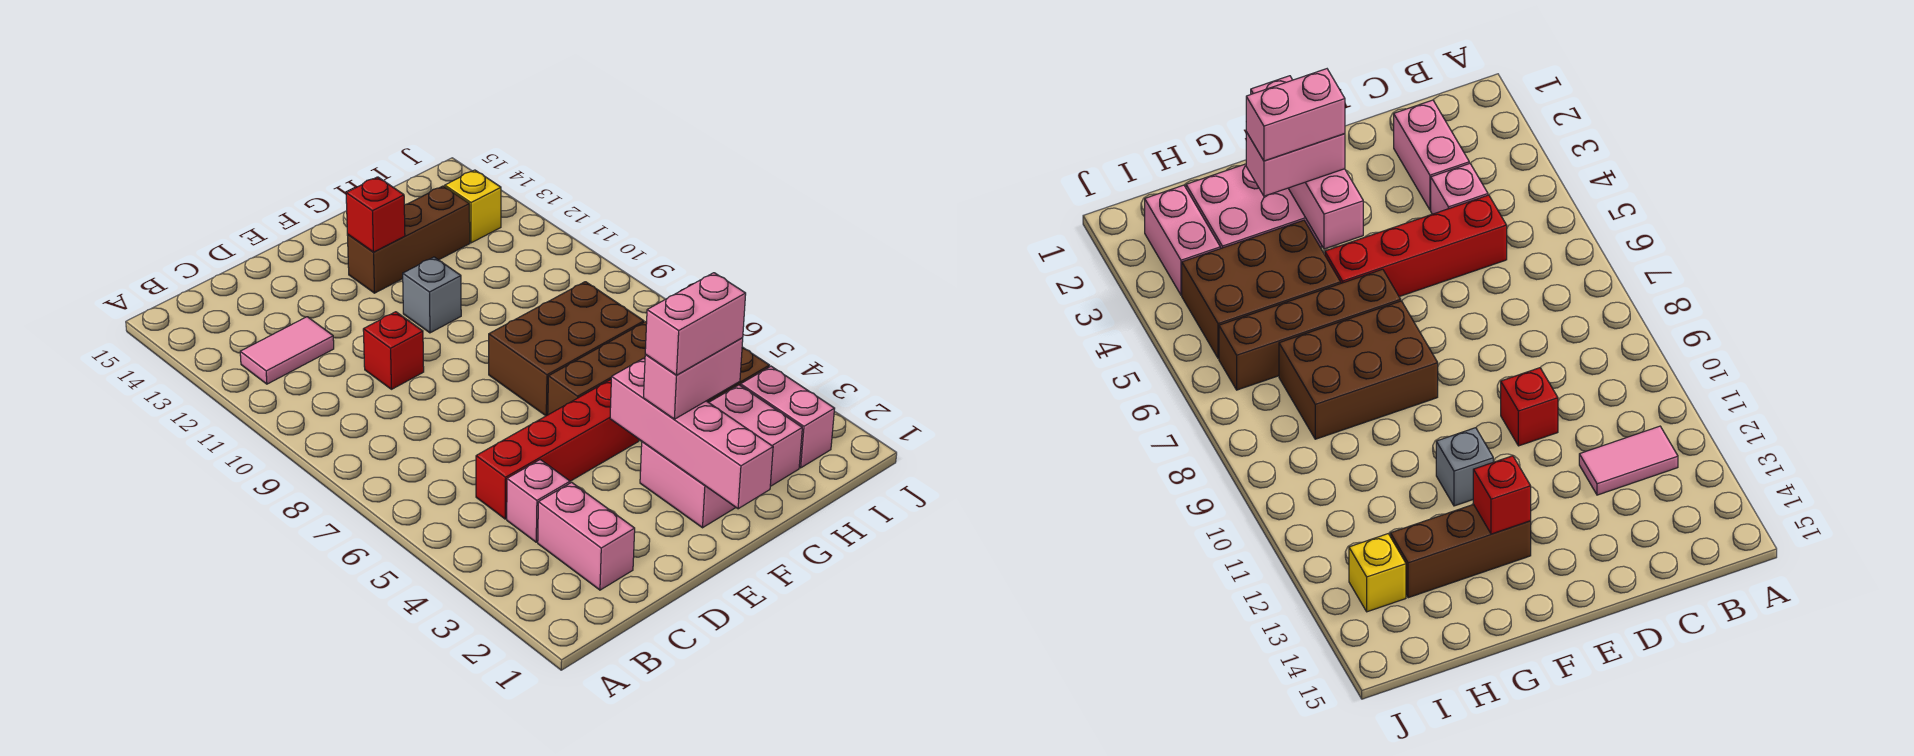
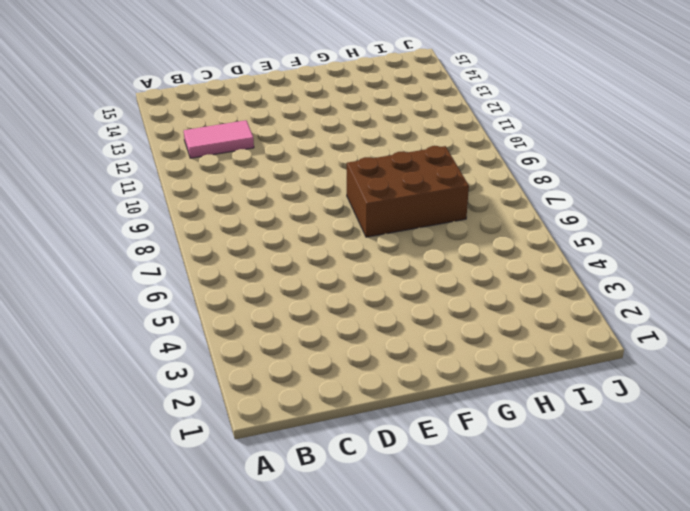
none -> pink brick C2:C3 level 1
none -> pink brick C4 level 1
none -> red brick C5:F5 level 1

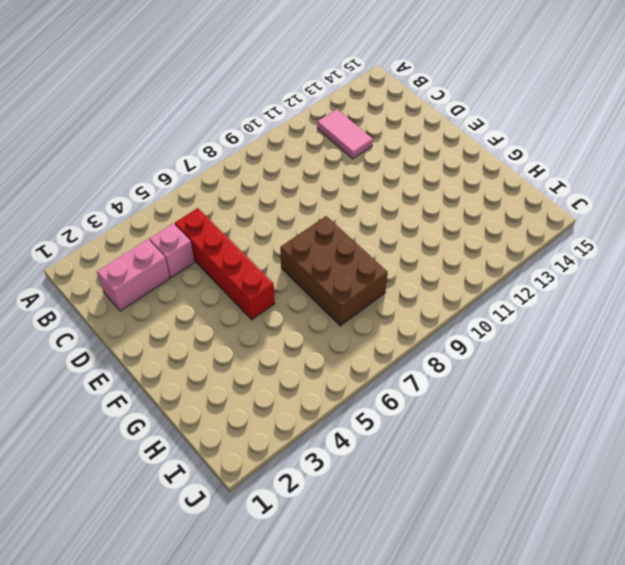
none -> red brick D10 level 1
none -> pink brick F2:H3 level 1
none -> brown brick F6:I6 level 1

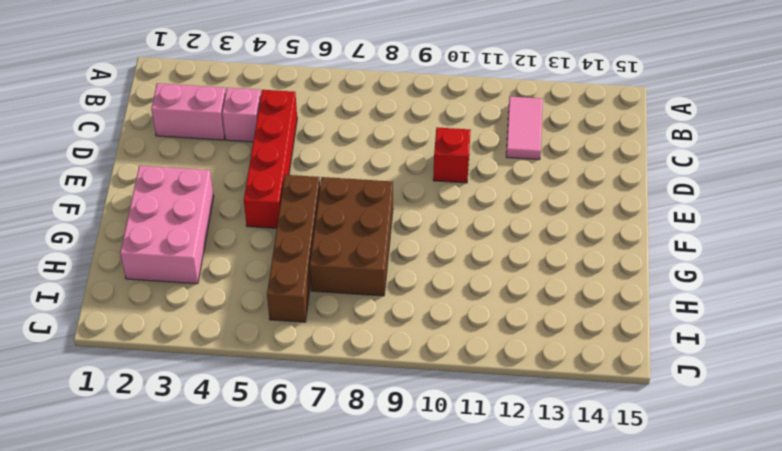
none -> grey brick F11 level 1
none -> brown brick F13:H13 level 1
none -> brown brick G4:I5 level 1

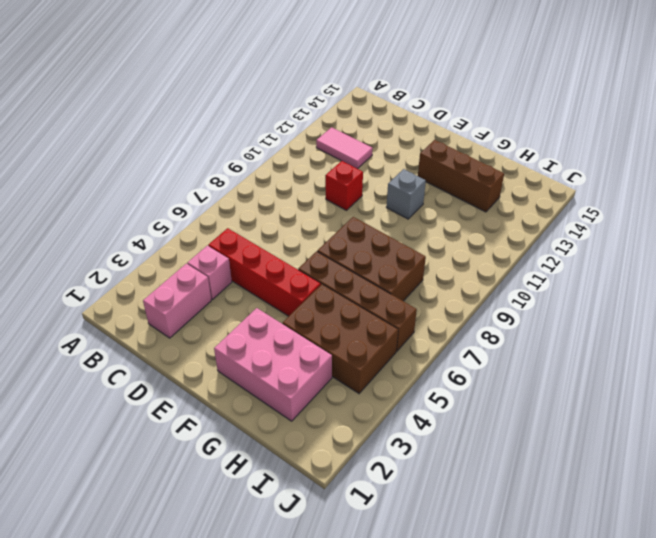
none -> pink brick I2:I3 level 1
none -> yellow brick I13 level 1
none -> pink brick F1:F4 level 2

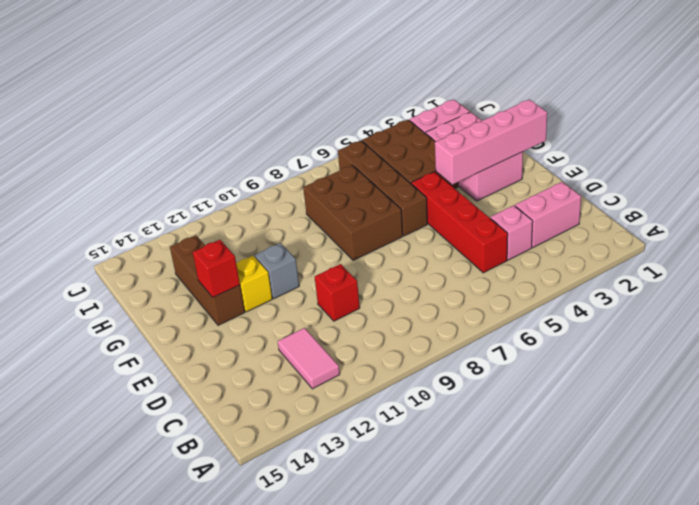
yellow brick F12 level 1 -> yellow brick I13 level 1
none -> pink brick F3:G3 level 3
none -> pink brick F3:G3 level 4

